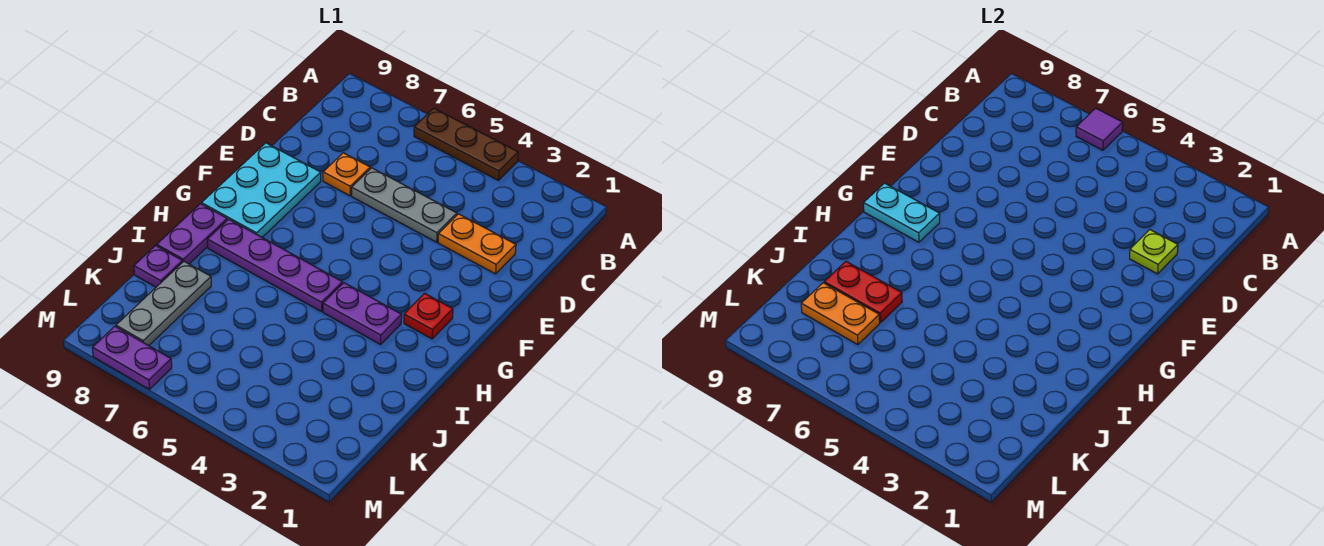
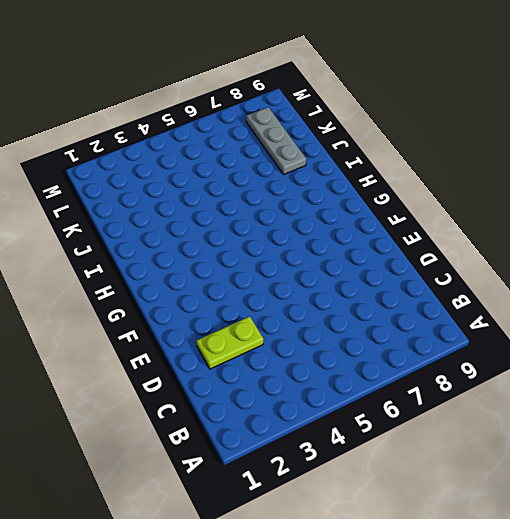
lime plate D2:D3 level 1 -> orange plate D2:D3 level 1
none -> brown plate A4:A6 level 1
none -> grey plate D4:D6 level 1
none -> orange plate D7 level 1

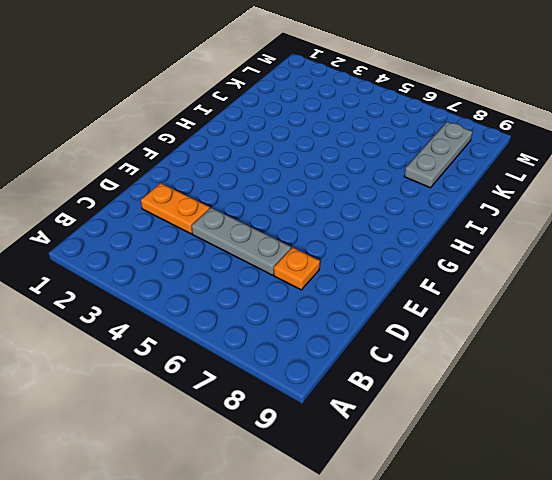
none -> brown plate A4:A6 level 1
none -> cyan plate E8:G9 level 1
none -> red plate G2 level 1

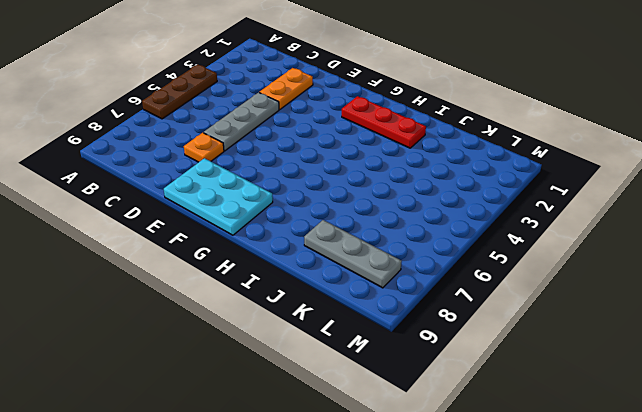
red plate G2:I2 level 1 -> red plate G2 level 1
none -> purple plate H3:H4 level 1
none -> purple plate H5:H8 level 1
none -> purple plate H9:I9 level 1

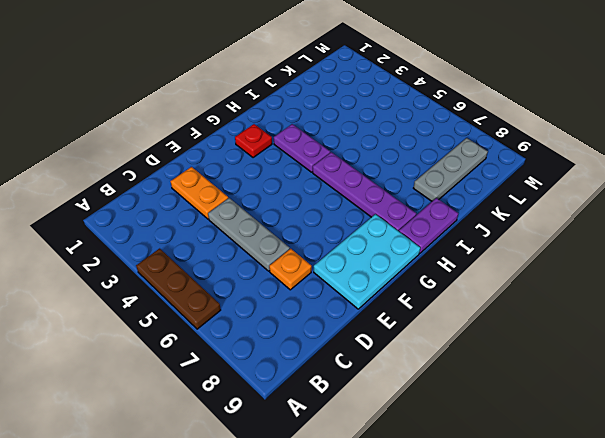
none -> purple plate J9 level 1
none -> purple plate M7:M8 level 1
none -> purple tile A6 level 2

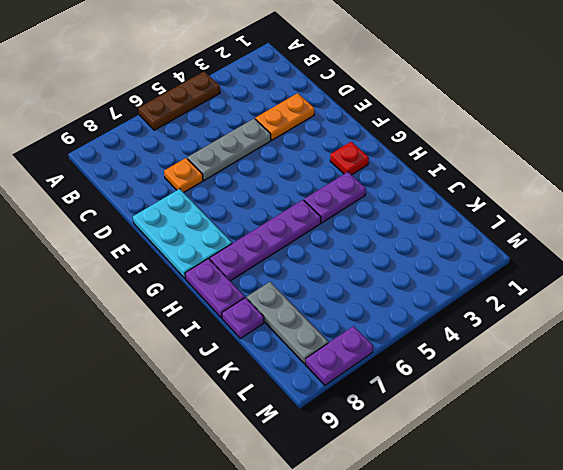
none -> purple tile A6 level 2
none -> lime plate D2 level 2
none -> cyan plate G8:G9 level 2

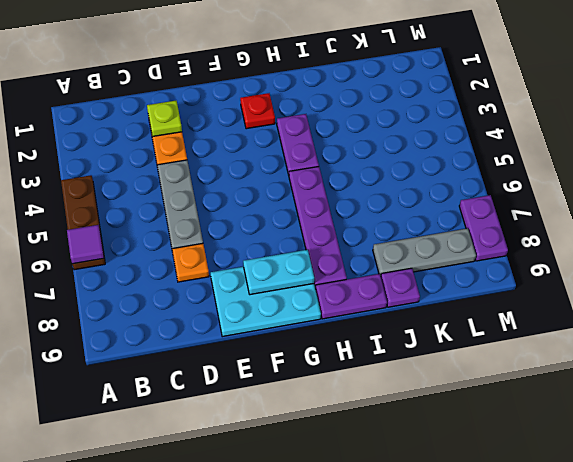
cyan plate F8:G8 level 2 -> cyan plate G8:G9 level 2
none -> red plate J7:J8 level 2
none -> orange plate K7:K8 level 2

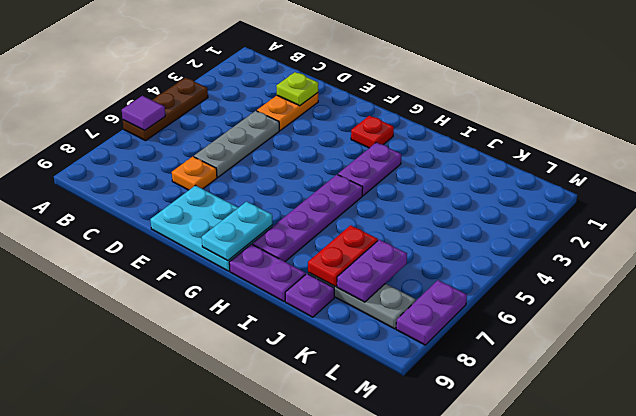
purple plate K7:K8 level 2 -> orange plate K7:K8 level 2

